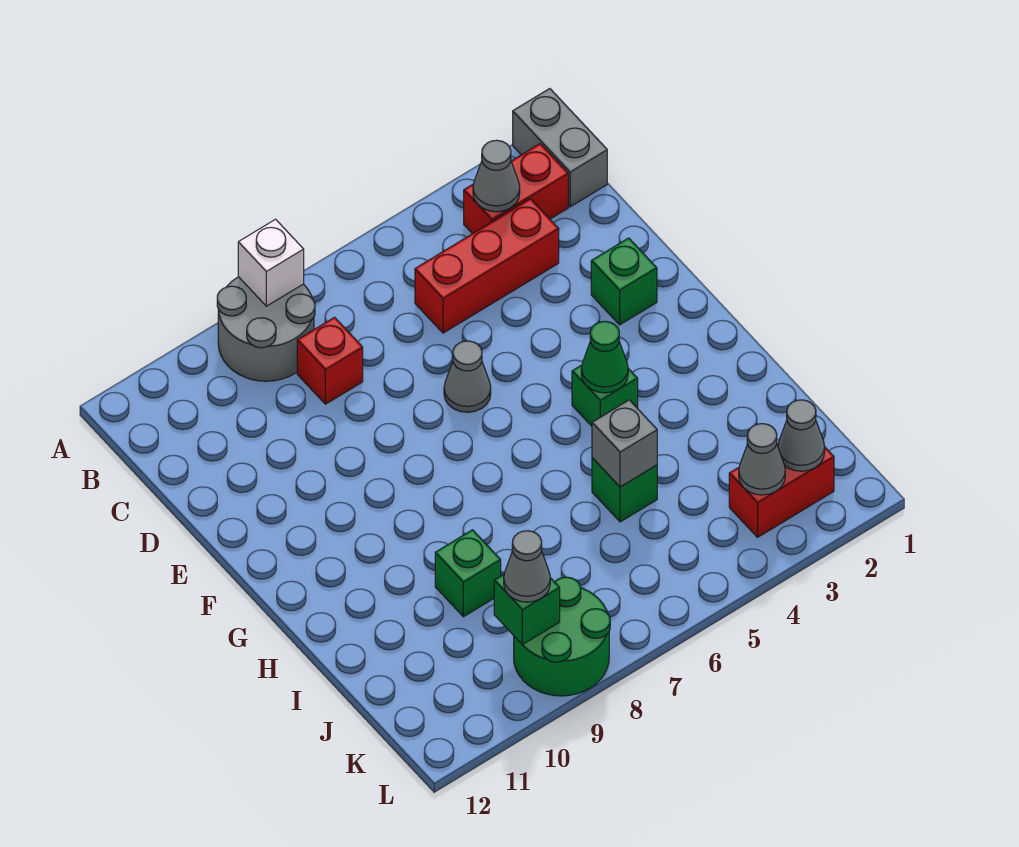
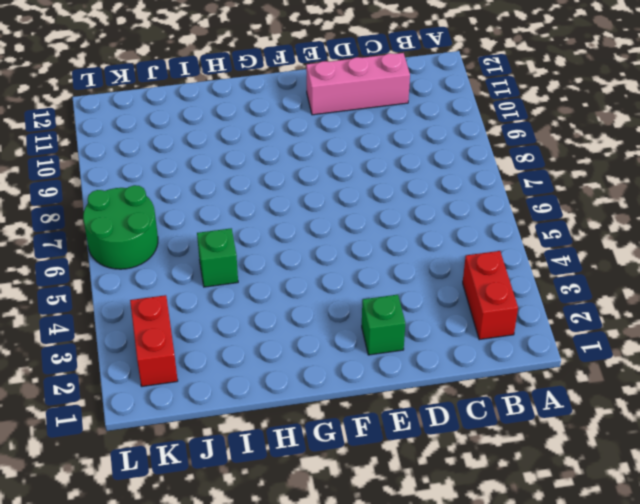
pink brick C11:E11 level 1 -> none
green round brick K6:L7 level 1 -> green round brick K8:L9 level 1
none -> grey brick A1:B1 level 1
none -> grey round brick A8:B9 level 1
none -> red brick C3:C5 level 1

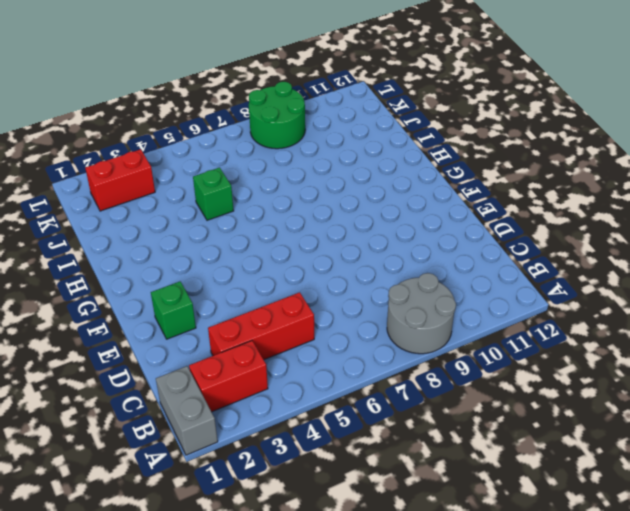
none -> red brick C8 level 1
none -> grey cone E6 level 1
none -> green brick G4 level 1

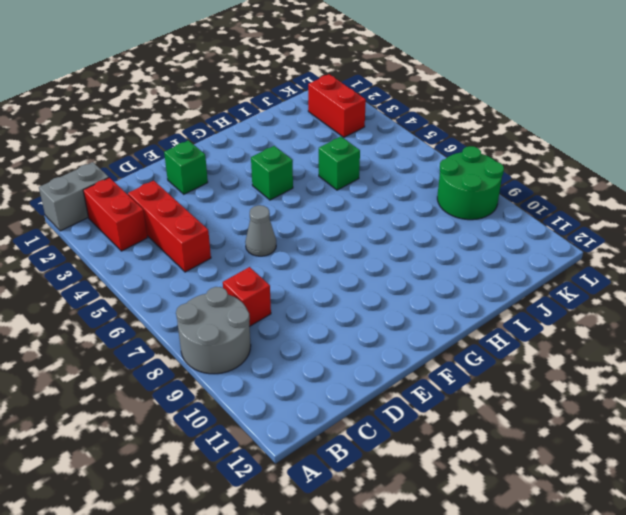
none -> green brick I9 level 1
none -> white brick A8 level 2
none -> grey cone B3 level 2

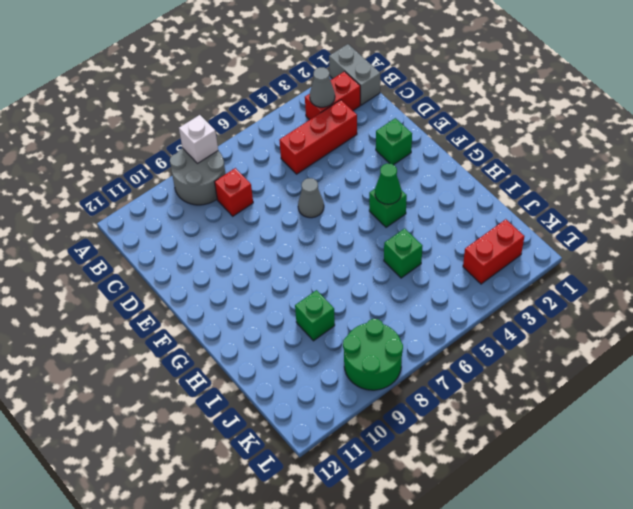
none -> grey brick I5 level 2
none -> grey cone K2 level 2
none -> grey cone K3 level 2

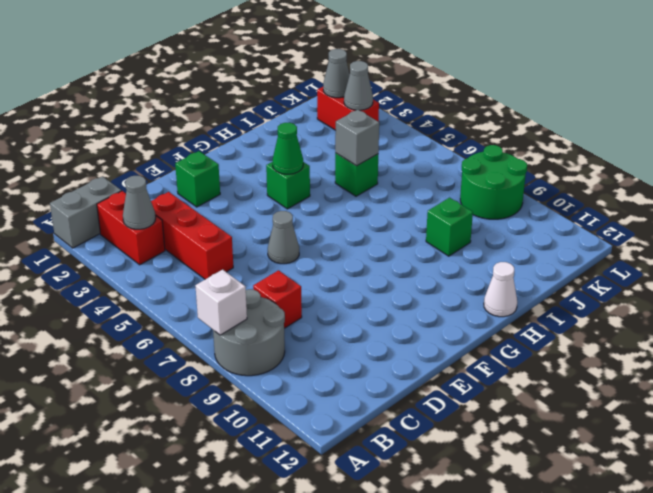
white cone H12 level 1 -> none
none -> green brick K9 level 2
none -> grey cone K9 level 3

